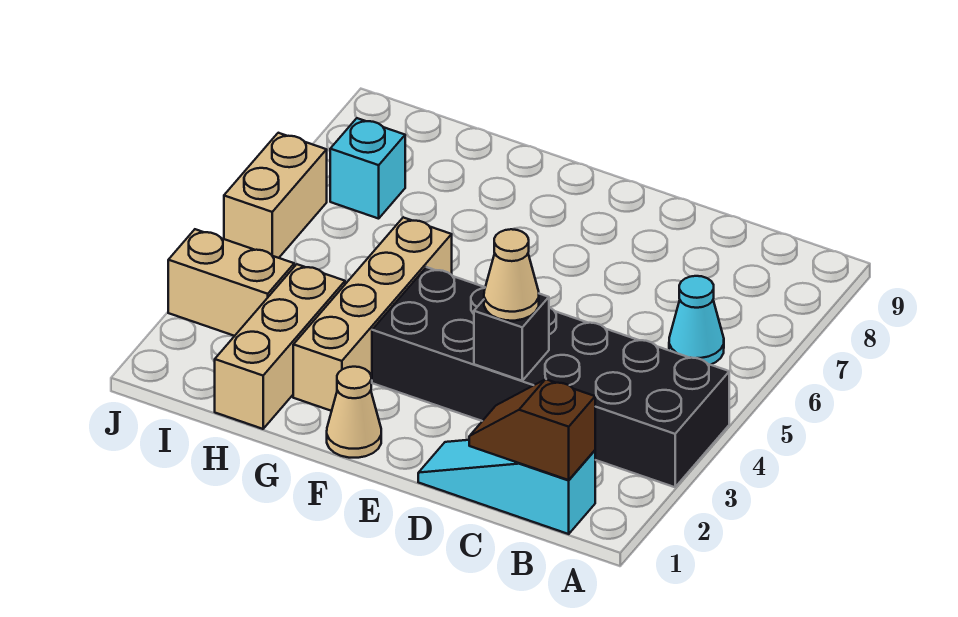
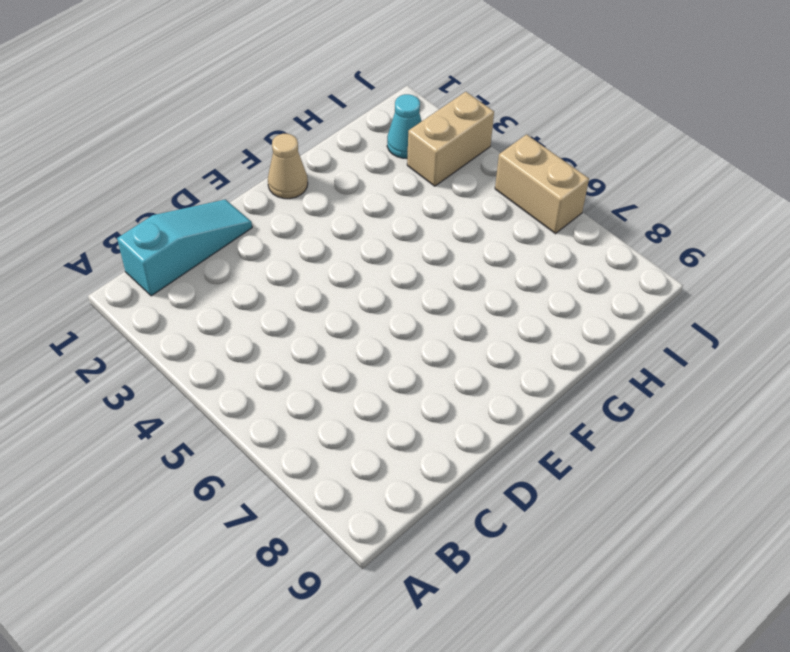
cyan cone I2 level 1 -> cyan cone B6 level 1
none -> black brick A3:F4 level 1
none -> tan brick G2:G5 level 1
none -> tan brick H1:H3 level 1

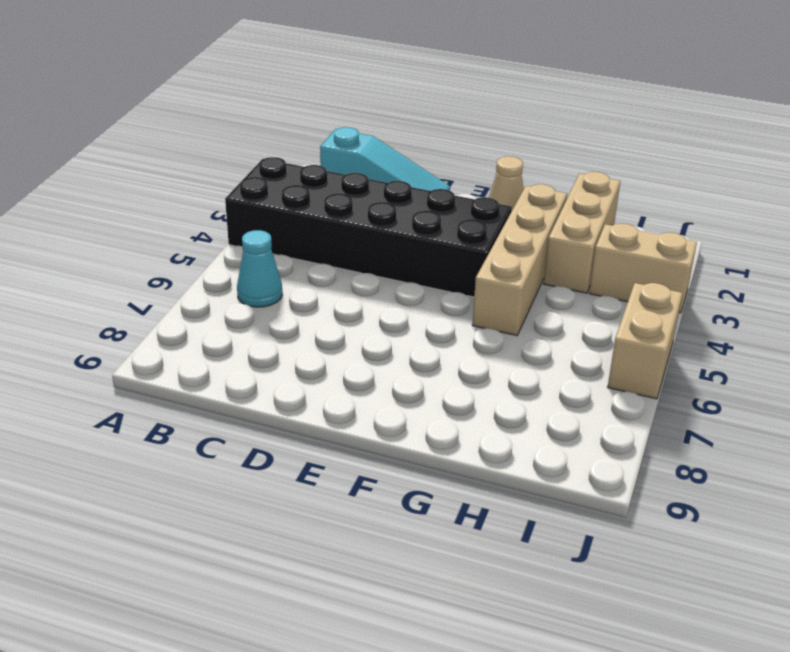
none -> cyan brick I7 level 1
none -> brown slope B1:C1 level 2 top B
none -> black brick D3 level 2

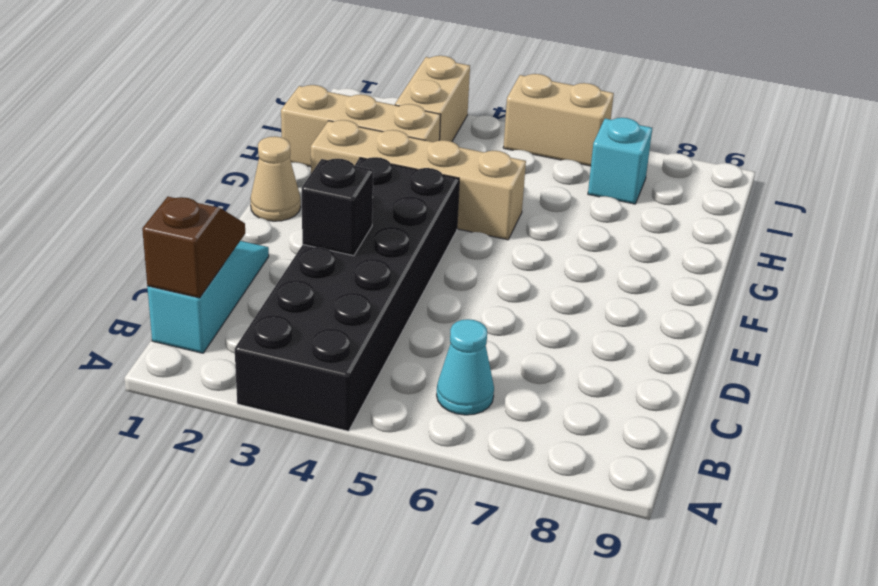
none -> tan cone D3 level 3

